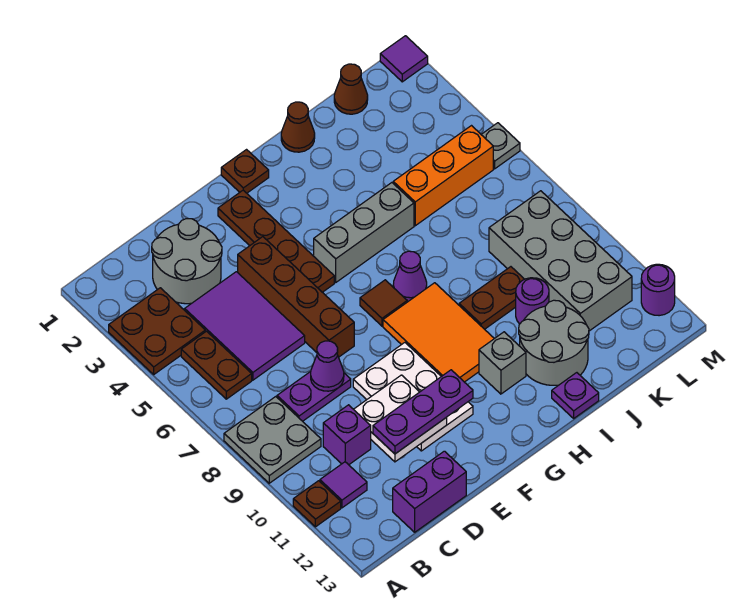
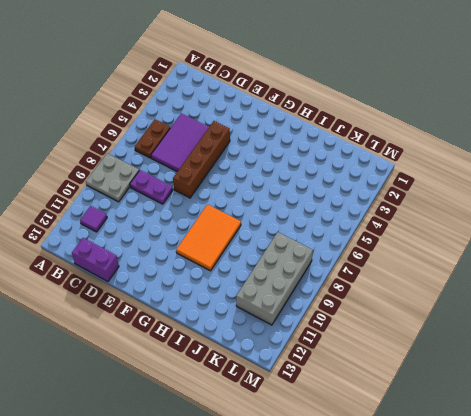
none -> brown plate A3:B4 level 1
none -> brown plate A11 level 1
none -> grey round brick C2:D3 level 1
none -> purple brick C10 level 1

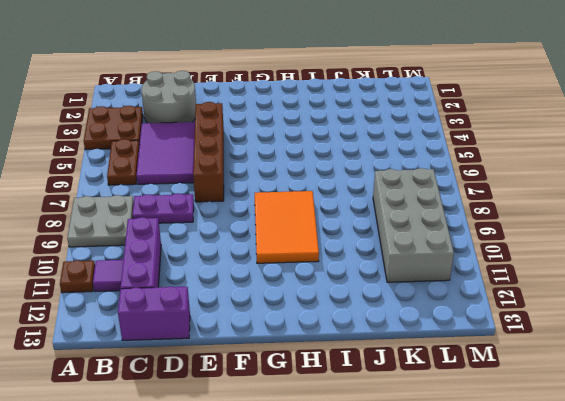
purple brick C10:C12 level 1 -> purple brick C10 level 1
none -> white plate E9:F11 level 1
none -> brown plate F2:F5 level 1
none -> brown plate G1 level 1
none -> grey brick G5:I5 level 1

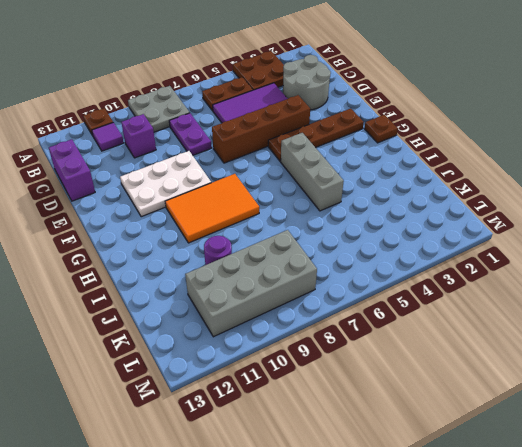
none -> brown tile G7 level 1
none -> purple cone H7 level 1
none -> grey brick H11 level 1
none -> brown cone I1 level 1

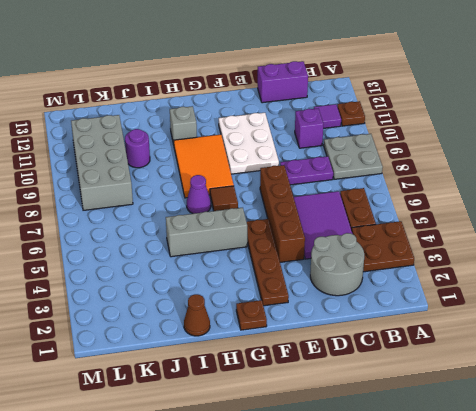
none -> brown plate I9:J9 level 1
none -> grey round brick I11:J12 level 1
none -> purple plate I13 level 1
none -> orange brick J5:L5 level 1

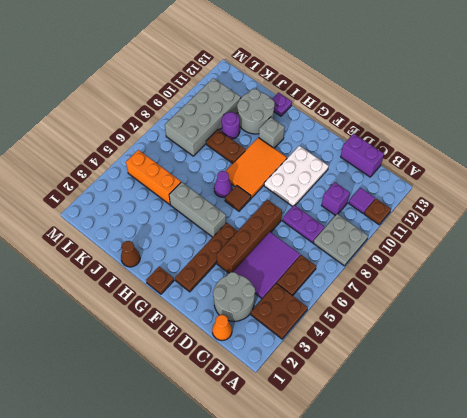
orange cone C1 level 1 -> none
none -> brown cone K1 level 1
none -> purple tile M1 level 1
none -> grey plate M5 level 1
none -> purple round brick M12 level 1

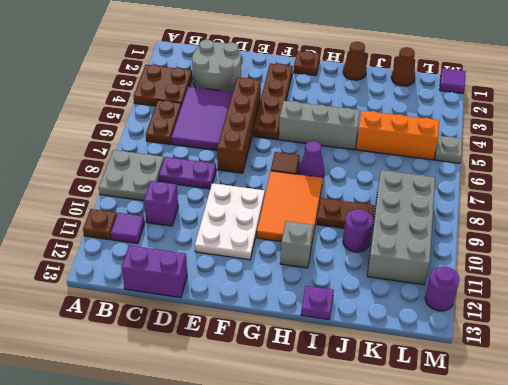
none -> grey round brick I11:J12 level 1
none -> purple cone D8 level 2
none -> white plate D10:E11 level 2
none -> purple plate D11:F11 level 3

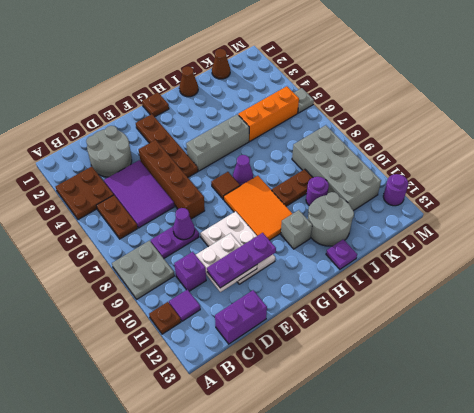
none -> purple tile M1 level 1

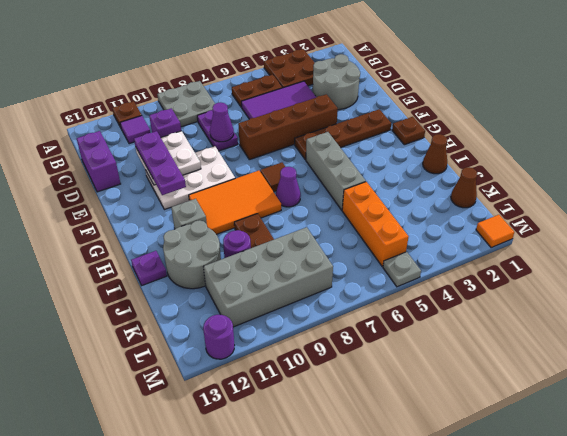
orange tile M1 level 1 -> purple tile M1 level 1

